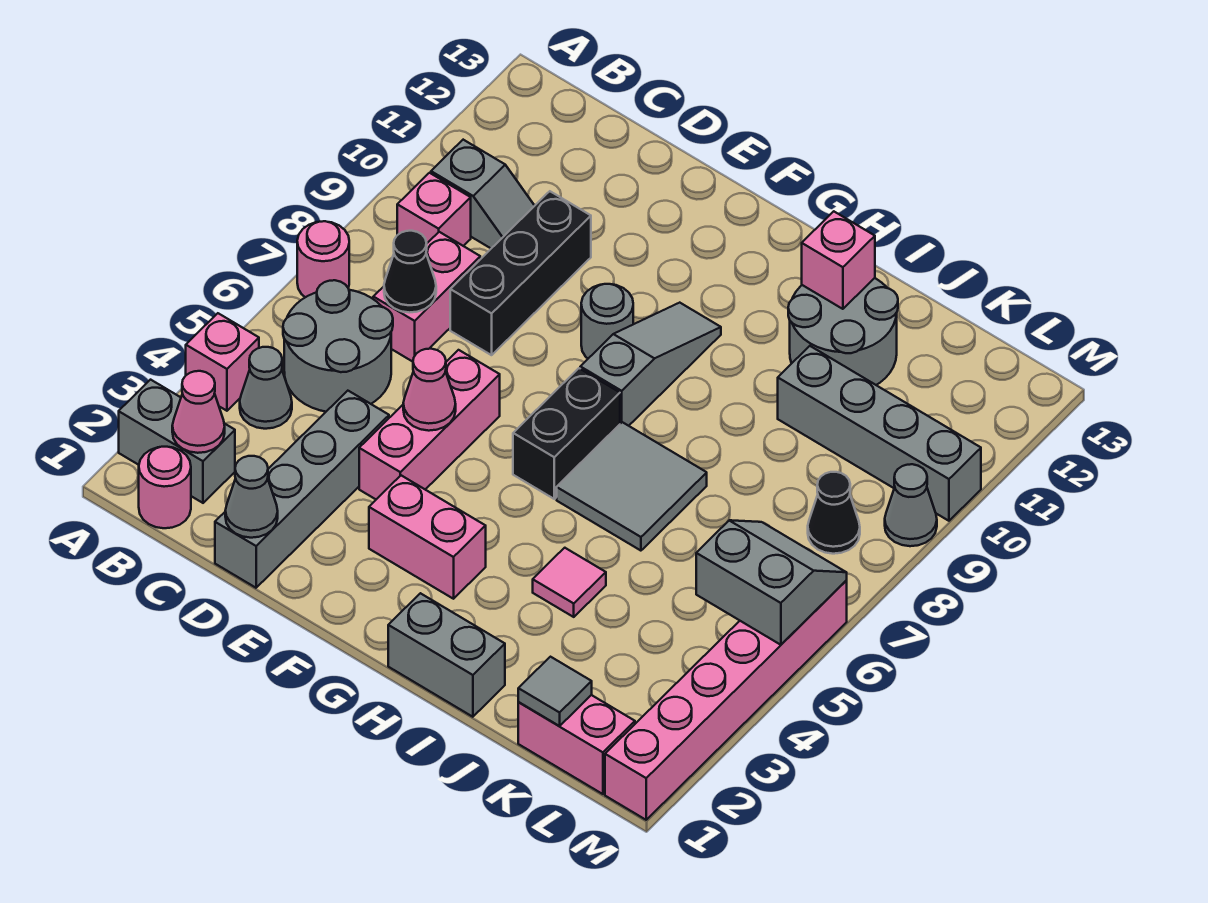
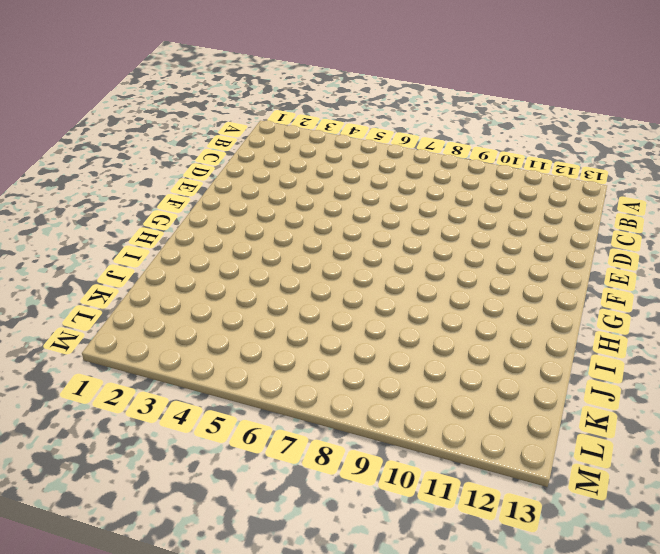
none -> grey brick A2:B2 level 1
none -> pink brick A4 level 1
none -> pink round brick A7 level 1
none -> pink round brick B1 level 1

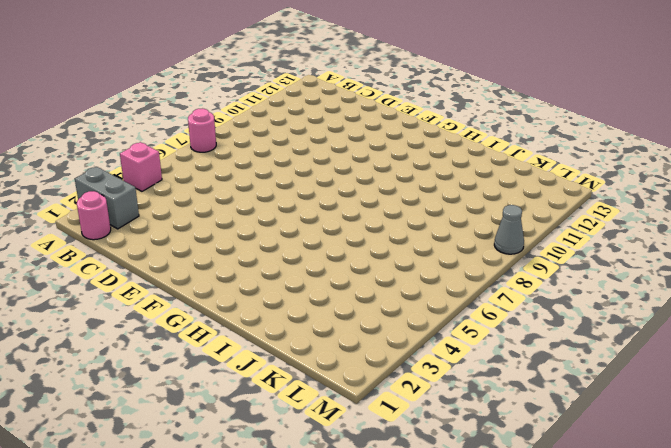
none -> grey cone B4 level 1
none -> grey round brick B5:C6 level 1
none -> pink brick B9 level 1
none -> grey slope B10:C10 level 1 top B

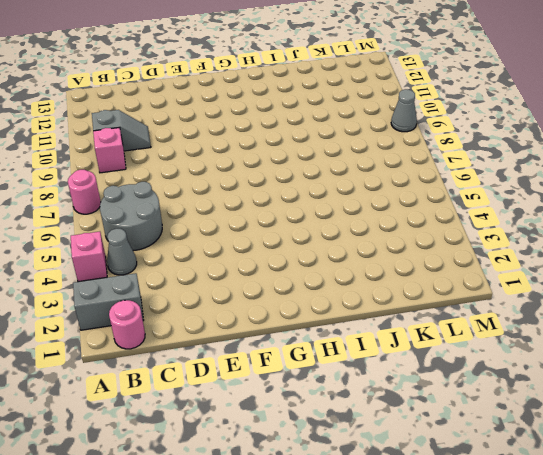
none -> pink brick C7:C8 level 1
none -> grey brick D1:D4 level 1
none -> black brick D8:D10 level 1
none -> pink brick E4:E6 level 1

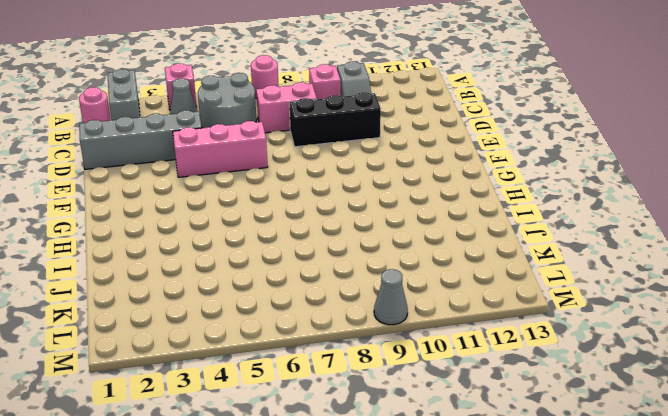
none -> pink brick F3:G3 level 1
none -> grey round brick F9 level 1
none -> black brick G6:G7 level 1
none -> grey slope G8:G10 level 1 top 8

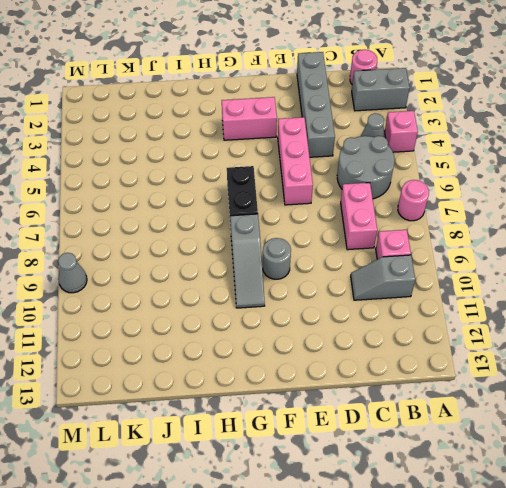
none -> black brick D8:D10 level 1
none -> grey brick H1:I1 level 1
none -> grey tile H6:I7 level 1
none -> pink tile I4 level 1

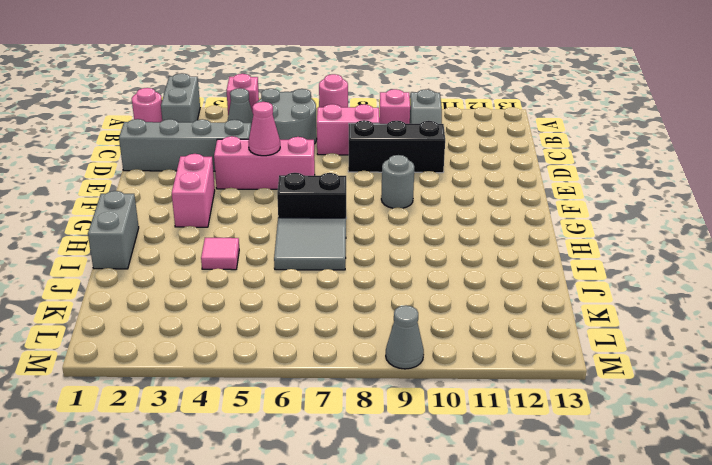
none -> grey slope G8:G10 level 1 top 8
none -> grey round brick I11:J12 level 1
none -> grey brick J10:M10 level 1
none -> pink brick K1:L1 level 1

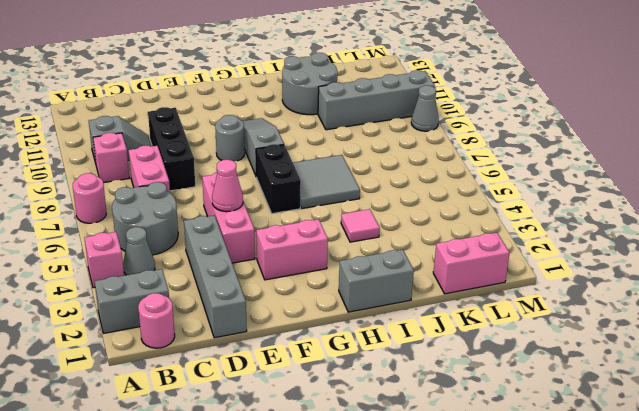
none -> black cone L8 level 1
none -> pink brick M1:M6 level 1
none -> pink cone B2 level 2
none -> black cone C7 level 2

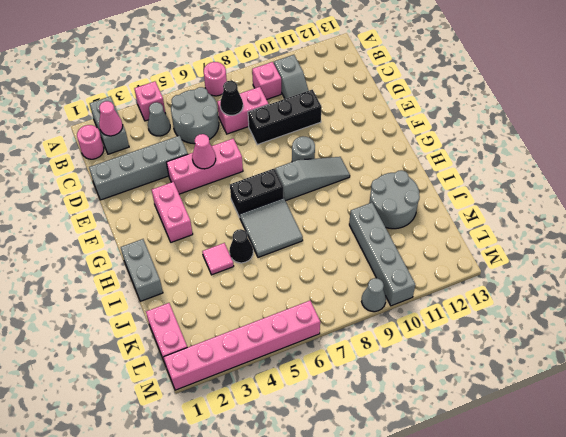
black cone I5 level 1 -> black cone L8 level 1
none -> grey cone D1 level 2
none -> pink brick I12 level 2
none -> grey tile K1 level 2
none -> grey slope L5:M6 level 2 top 5

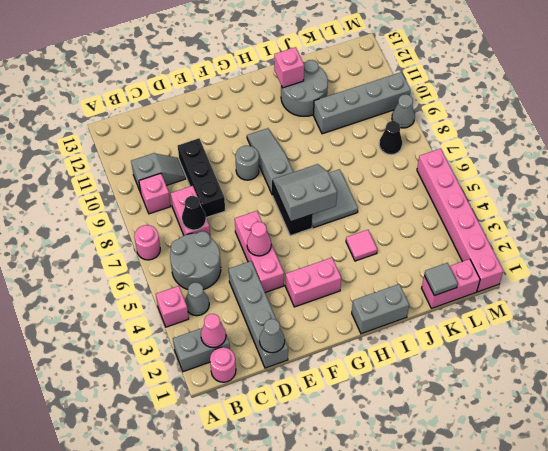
grey slope G6:H7 level 2 top 6 -> grey slope L5:M6 level 2 top 5

